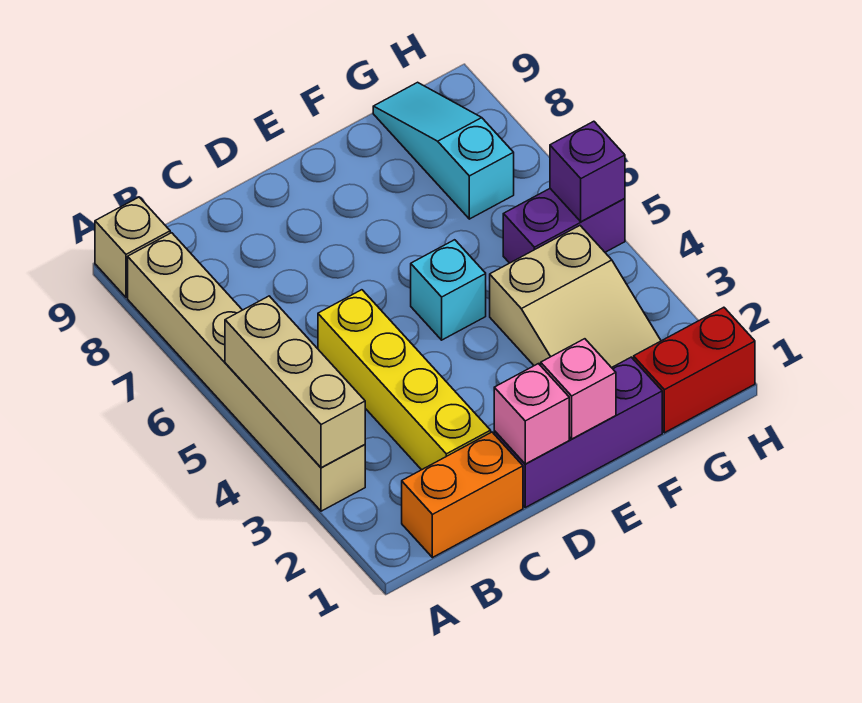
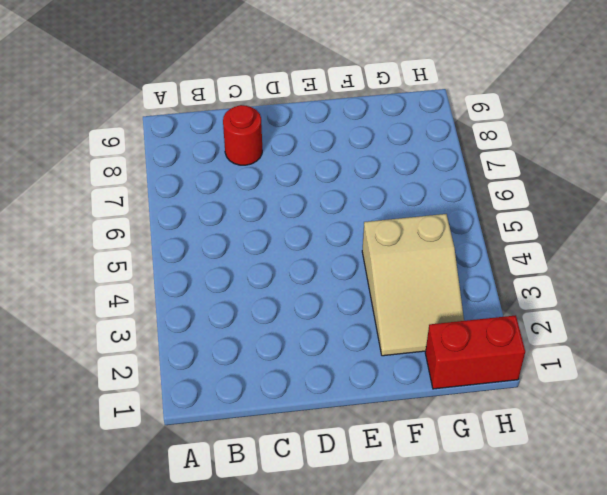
red round brick C8 level 1 -> none
none -> tan brick A3:A8 level 1
none -> tan brick A9 level 1
none -> orange brick B1:C1 level 1

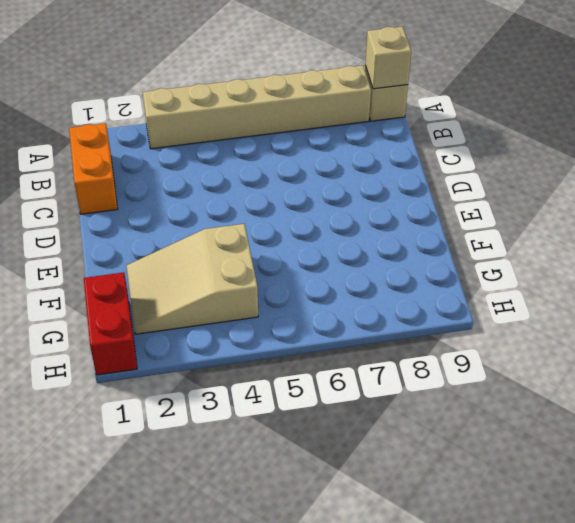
tan brick A9 level 2 -> none
none -> yellow brick C2:C5 level 1
none -> purple brick D1:F1 level 1
none -> cyan brick E5 level 1

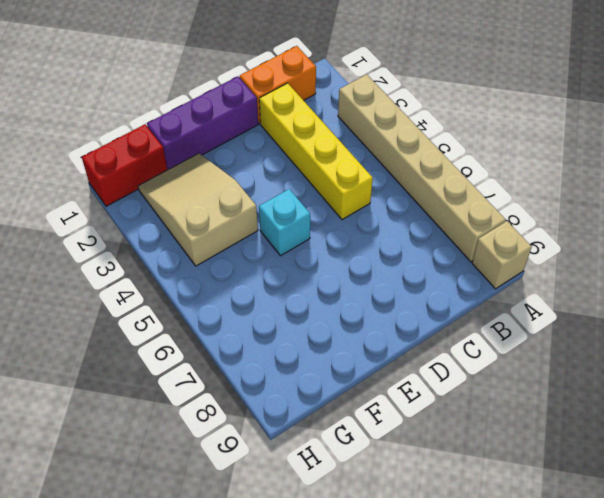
none -> purple brick G5:H5 level 1
none -> cyan slope G7:G9 level 1 top 7
none -> tan brick A3:A5 level 2

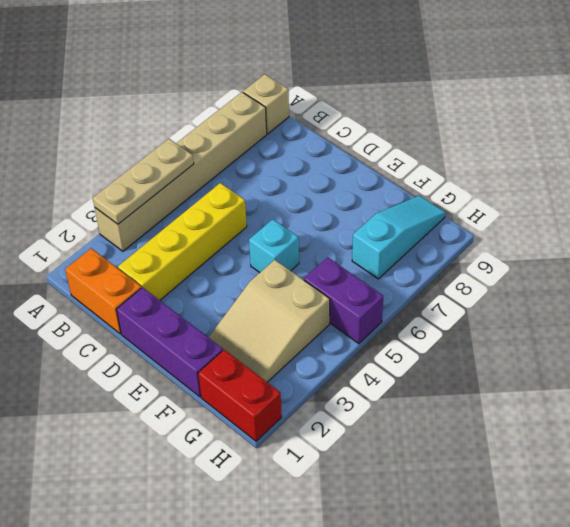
tan plate A3:A5 level 2 -> tan brick A3:A5 level 2
none -> pink brick D1 level 2
none -> pink brick E1 level 2
none -> purple brick H5 level 2

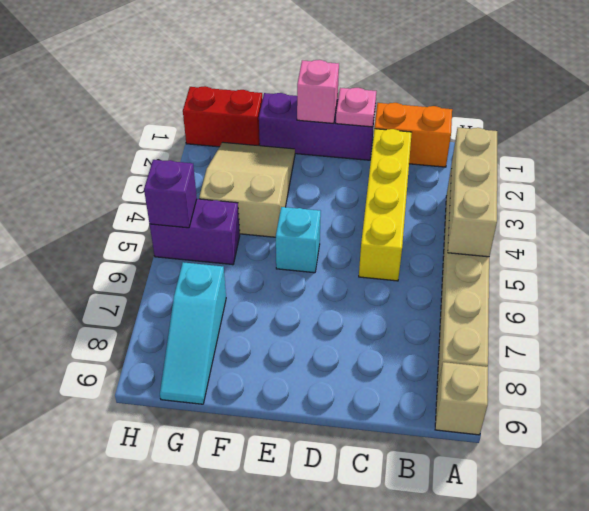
pink plate D1 level 2 -> pink brick D1 level 2

